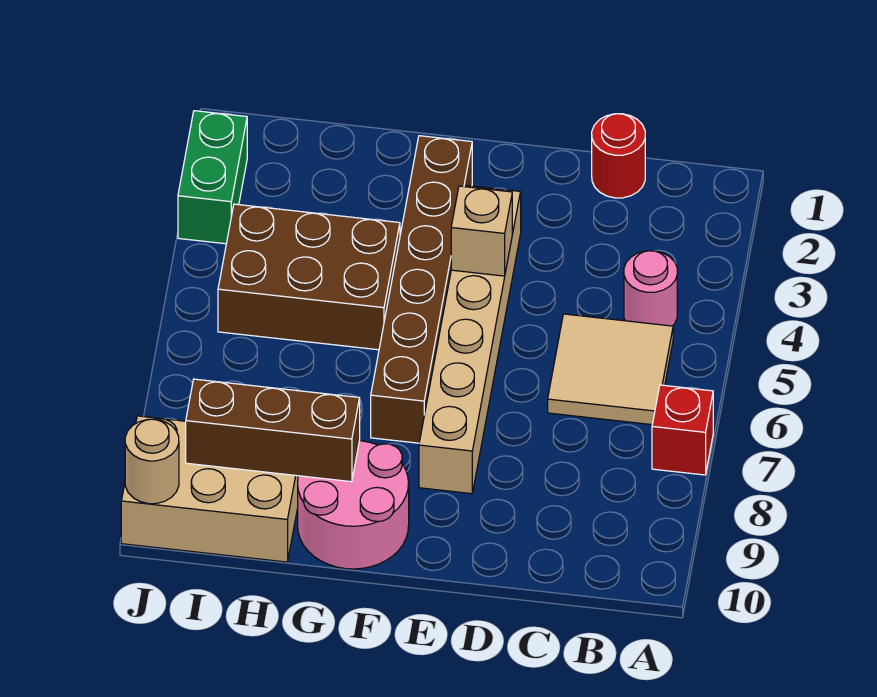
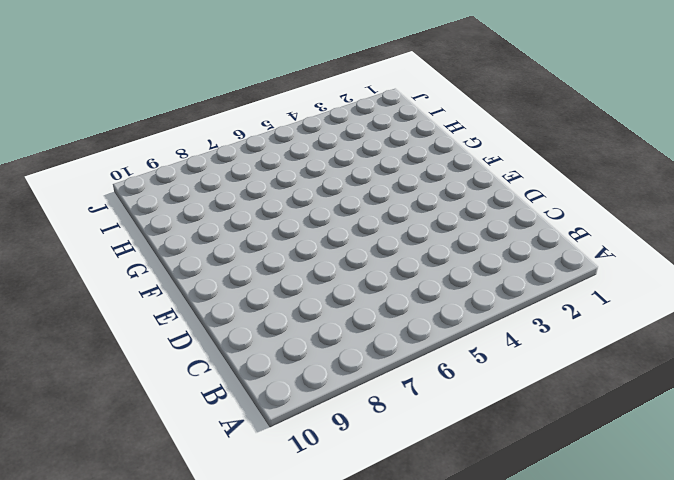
none -> red brick A7 level 1
none -> pink round brick B4 level 1
none -> tan tile B5:C6 level 1

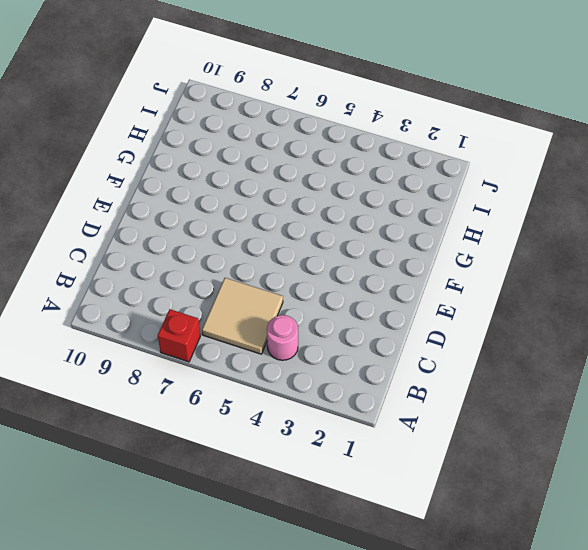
none -> red round brick C1 level 1
none -> tan brick E3:E8 level 1
none -> brown brick F2:F7 level 1

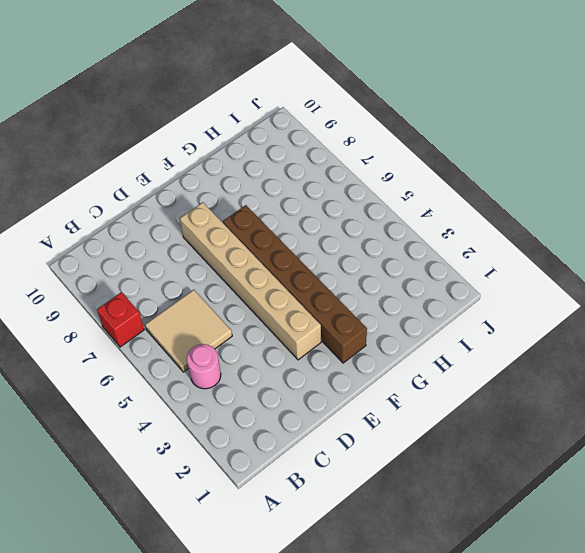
none -> red round brick C1 level 1
none -> pink round brick F9:G10 level 1
none -> brown brick G4:I5 level 1

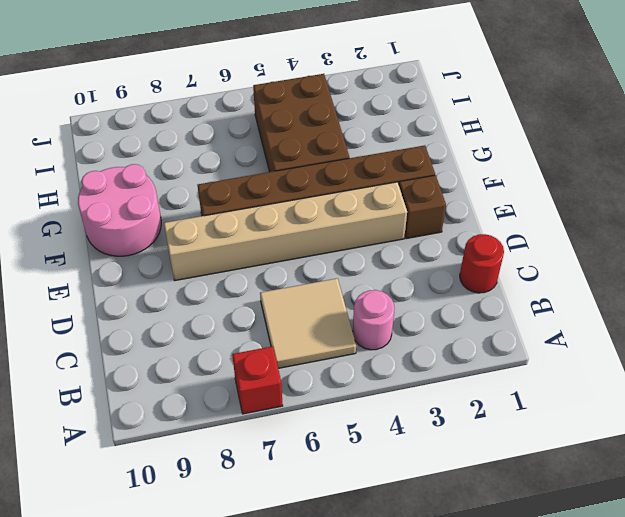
brown brick E2 level 1 -> none
none -> tan brick H9:J10 level 1
none -> green brick J2:J3 level 1
none -> tan brick E4 level 2

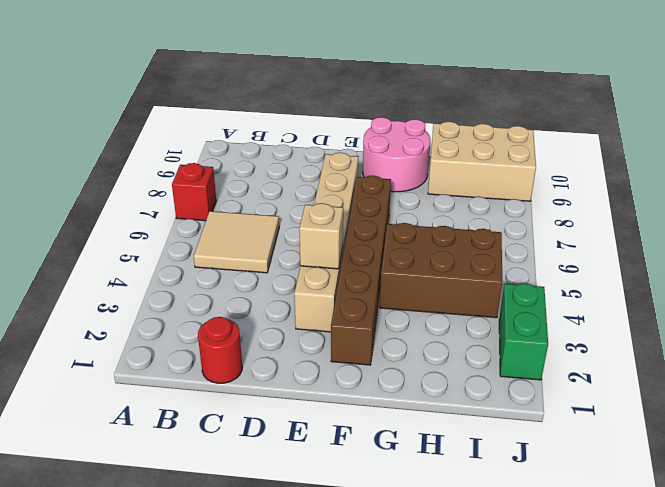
none -> pink round brick B4 level 1
none -> brown brick G9:I9 level 2
none -> tan round brick J10 level 2

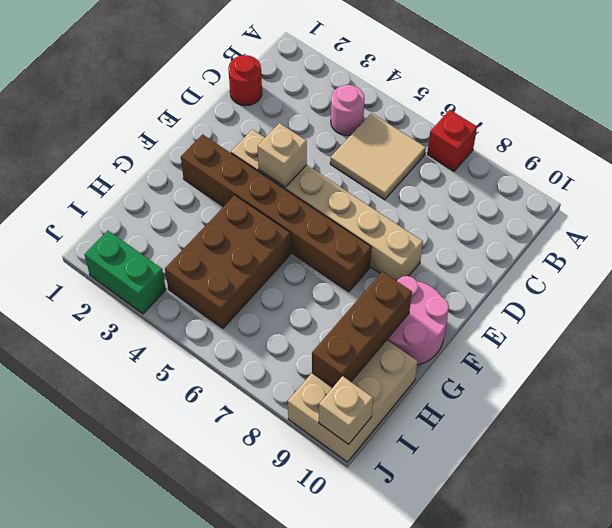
tan brick J10 level 2 -> tan round brick J10 level 2

